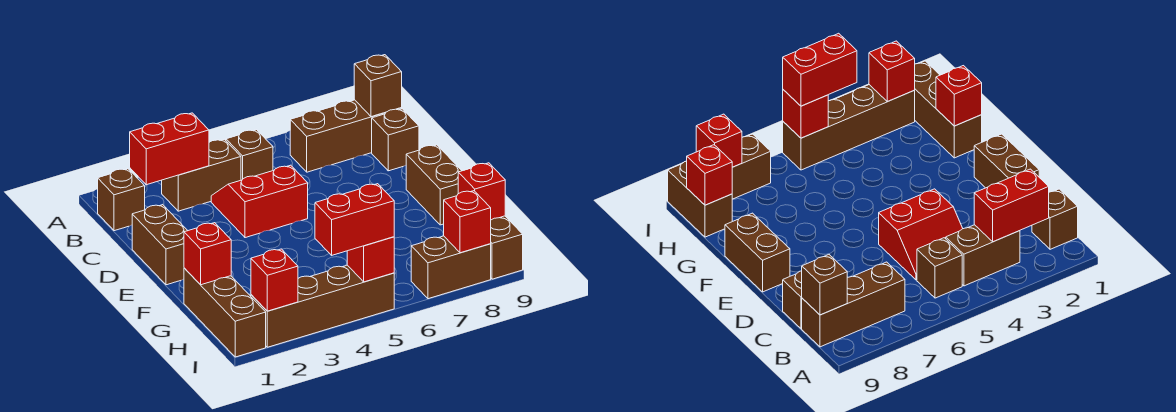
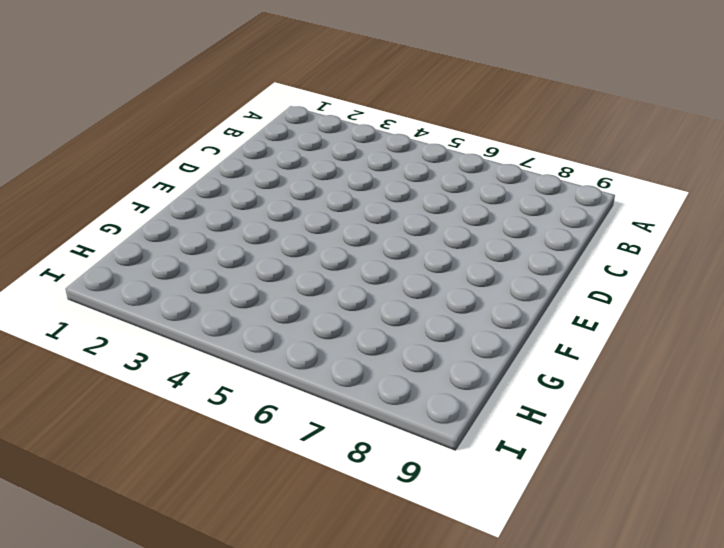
none -> brown brick B1 level 1
none -> brown brick B3:B4 level 1
none -> brown brick B5 level 1

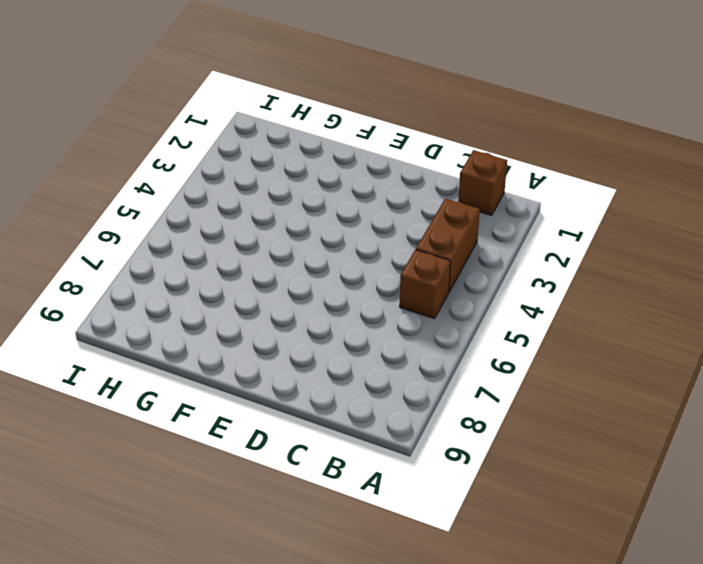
none -> brown brick B7:B9 level 1
none -> red slope C4:D5 level 1 top D
none -> brown brick C9 level 1

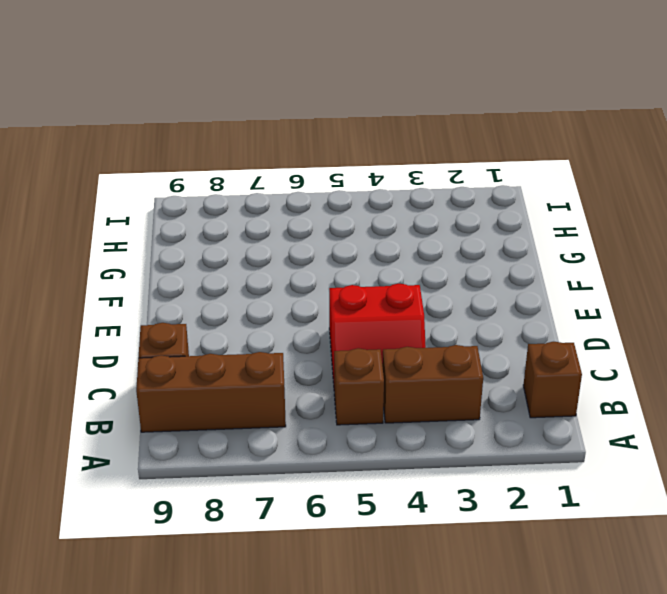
none -> brown brick D1:E1 level 1
none -> brown brick E9:F9 level 1
none -> brown brick G1:I1 level 1

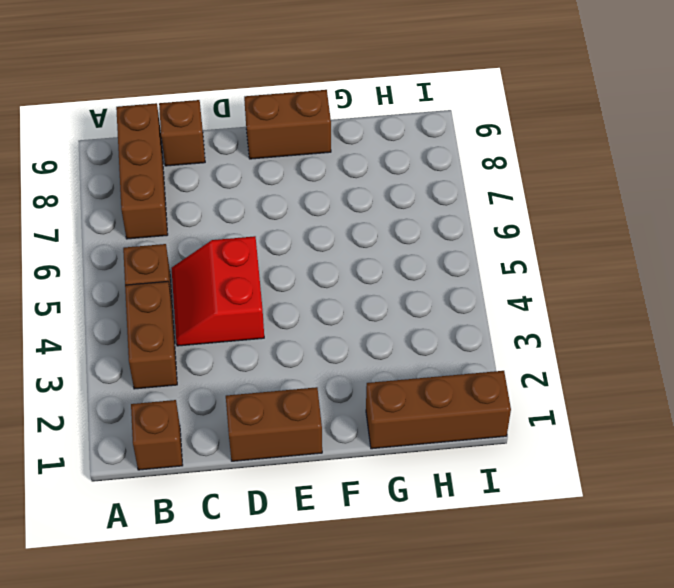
none -> brown brick H9:I9 level 1
none -> brown brick I2:I5 level 1
none -> brown brick I7:I8 level 1

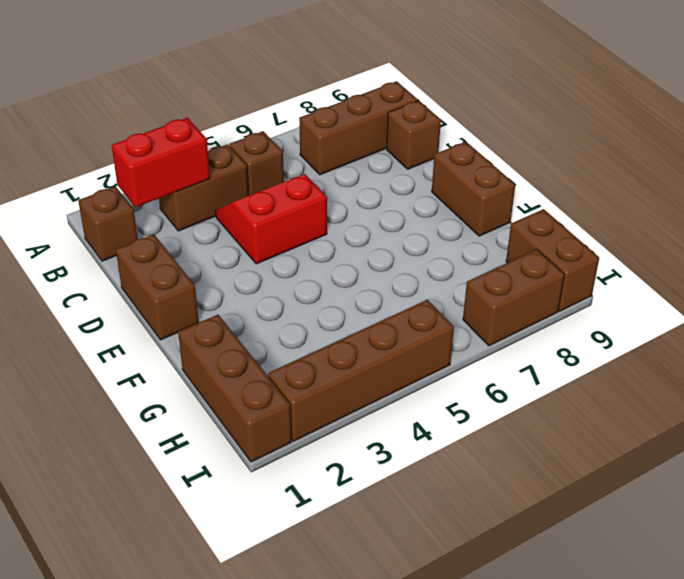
none -> brown brick B9 level 2
none -> red brick G1 level 2
none -> red brick H9 level 2

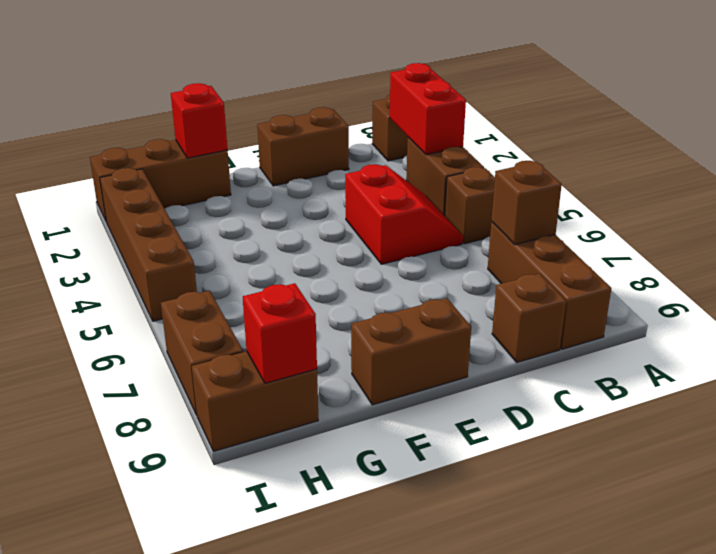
brown brick B7 level 2 -> brown brick B9 level 2
none -> red brick I2 level 2
none -> red brick I5 level 2
none -> red brick I8 level 2

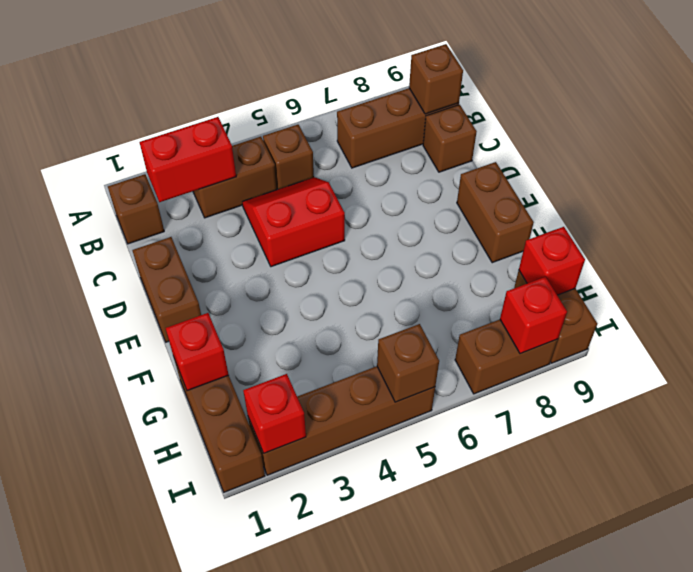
brown brick I5 level 2 -> red brick I5 level 2
none -> red brick I4:I5 level 3

